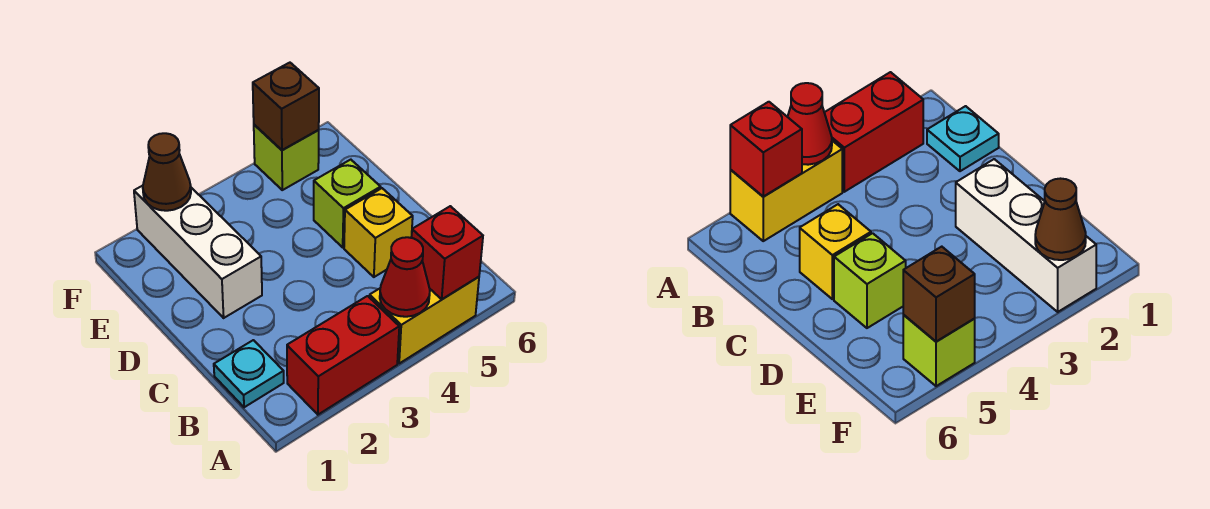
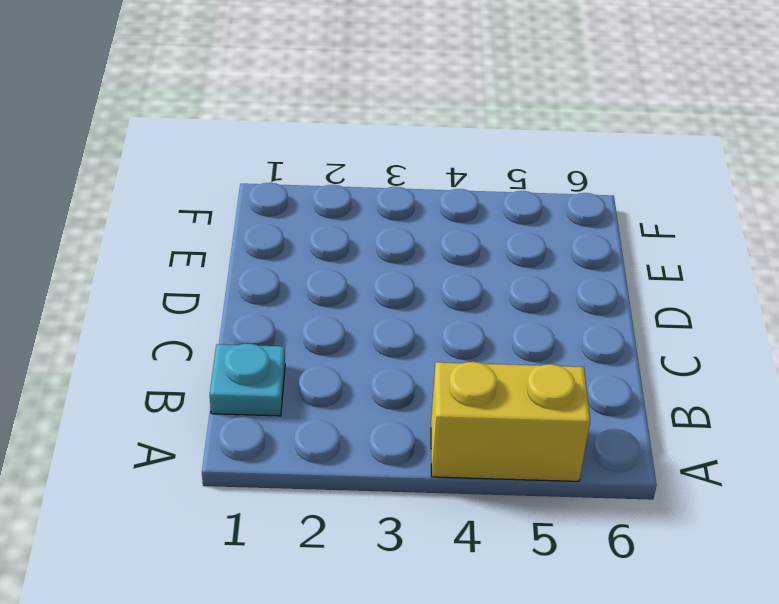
none -> red brick A2:A3 level 1
none -> yellow brick C5 level 1

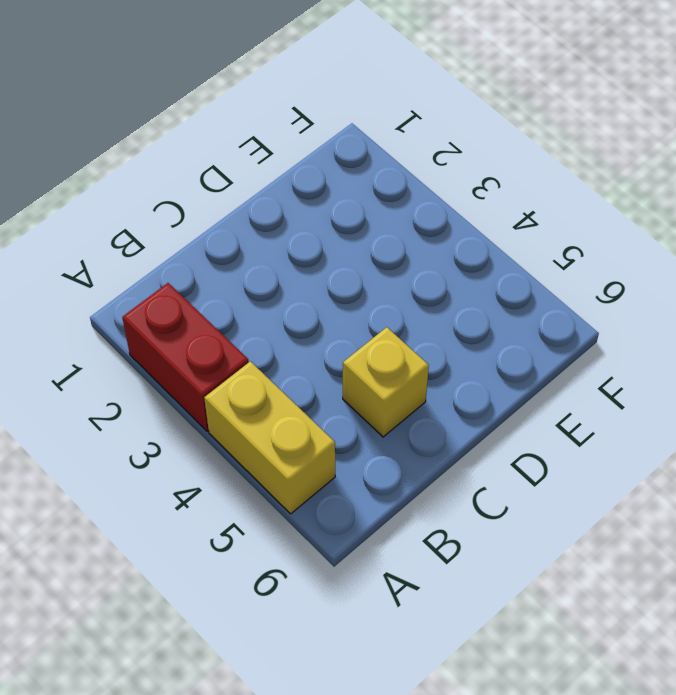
none -> cyan plate B1 level 1
none -> white brick D2:F2 level 1

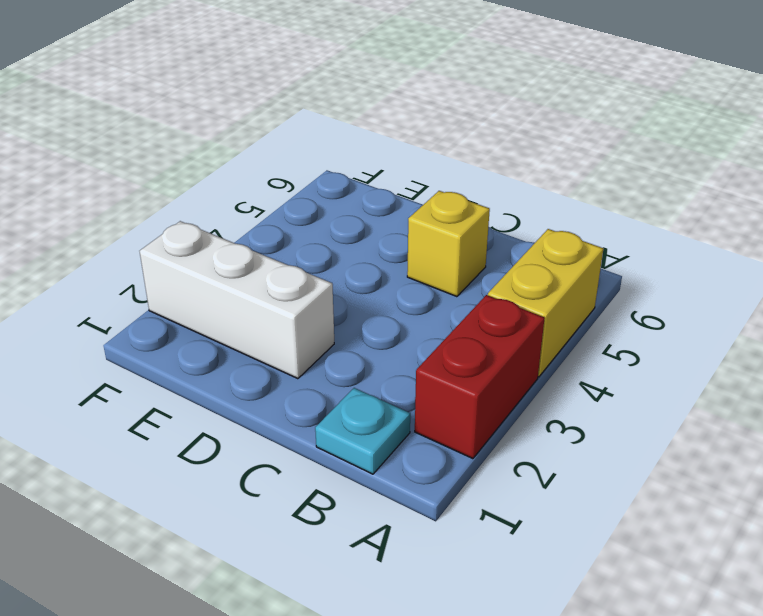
none -> lime brick D5 level 1
none -> lime brick F5 level 1

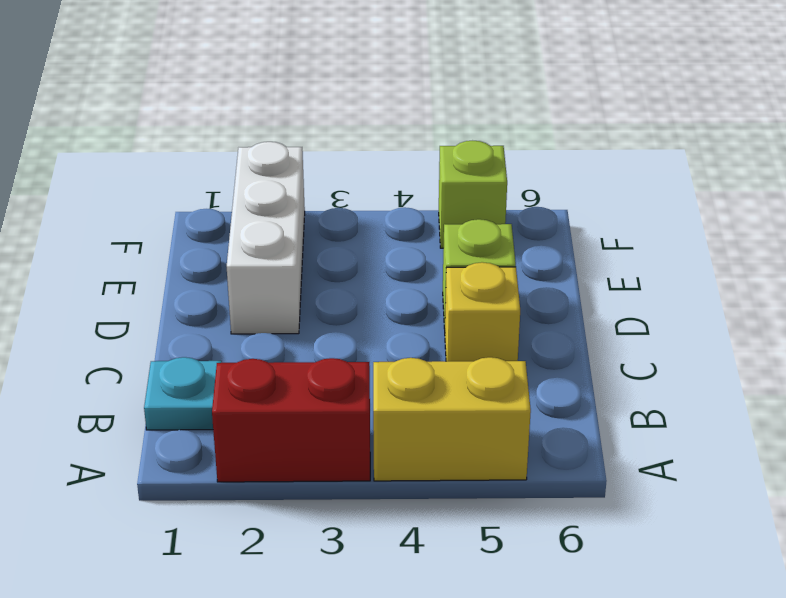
none -> red cone A4 level 2
none -> red brick A5 level 2

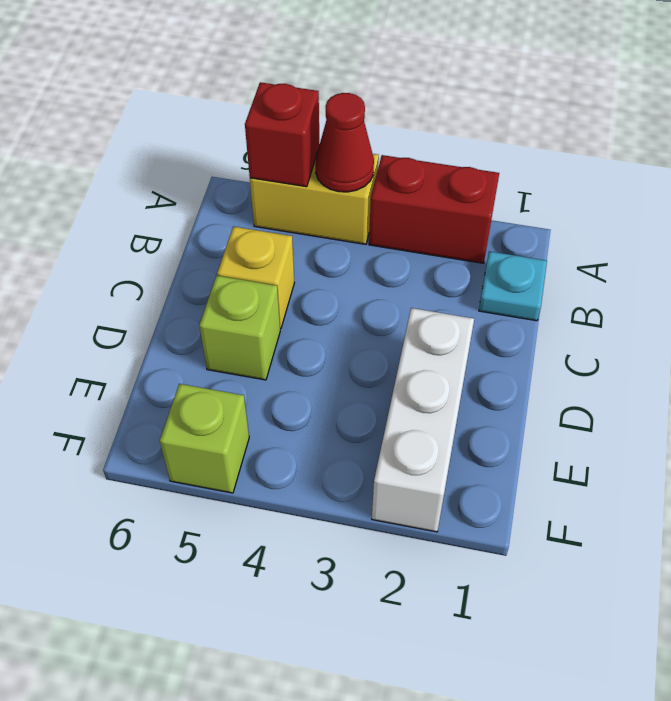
none -> brown cone F2 level 2
none -> brown brick F5 level 2

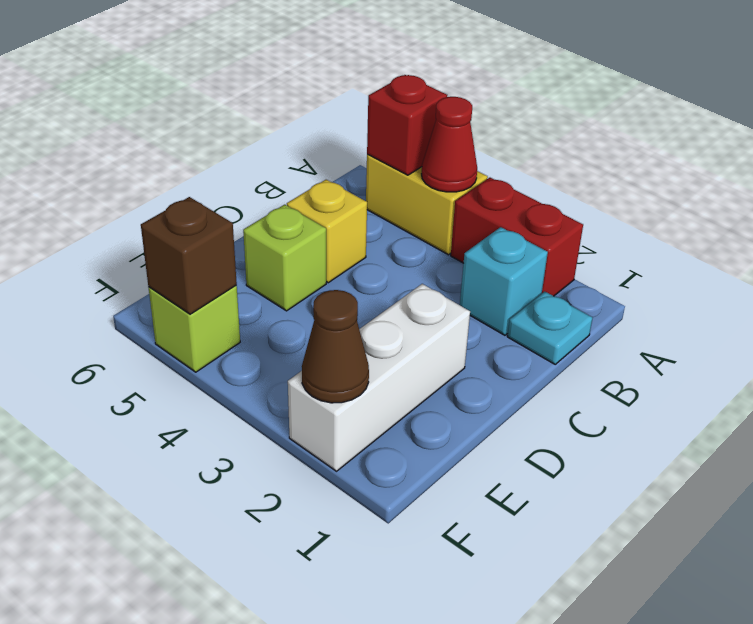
cyan brick B2 level 1 -> none

